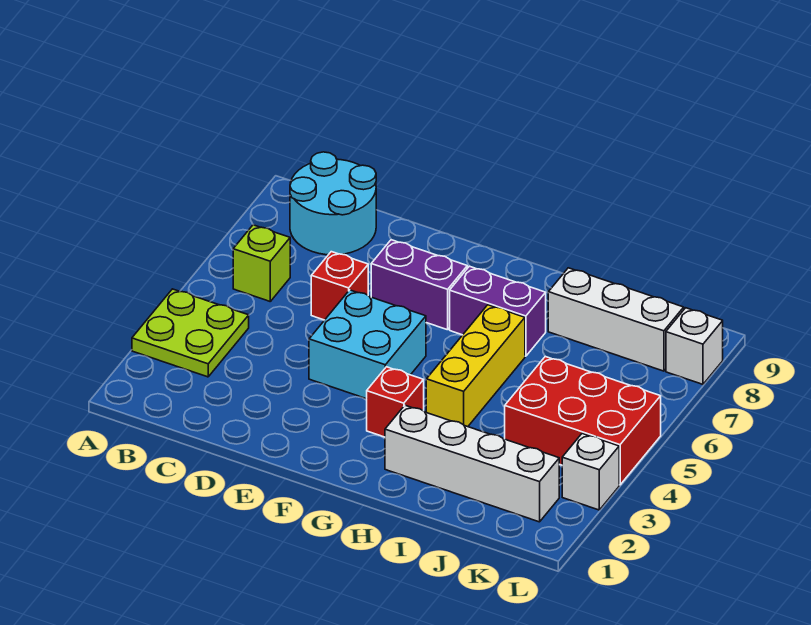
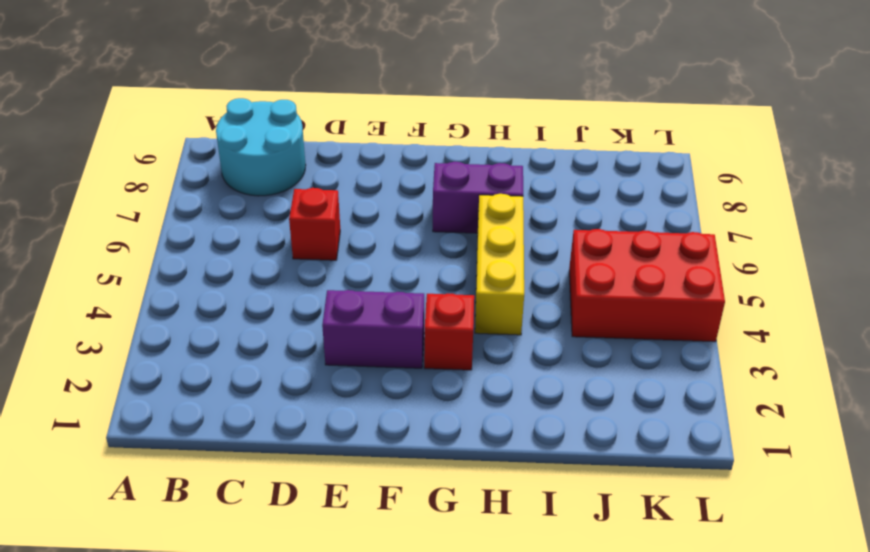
purple brick E3:F3 level 1 -> purple brick E7:F7 level 1
none -> lime plate A3:B4 level 1
none -> lime brick B6 level 1
none -> cyan brick E4:F5 level 1

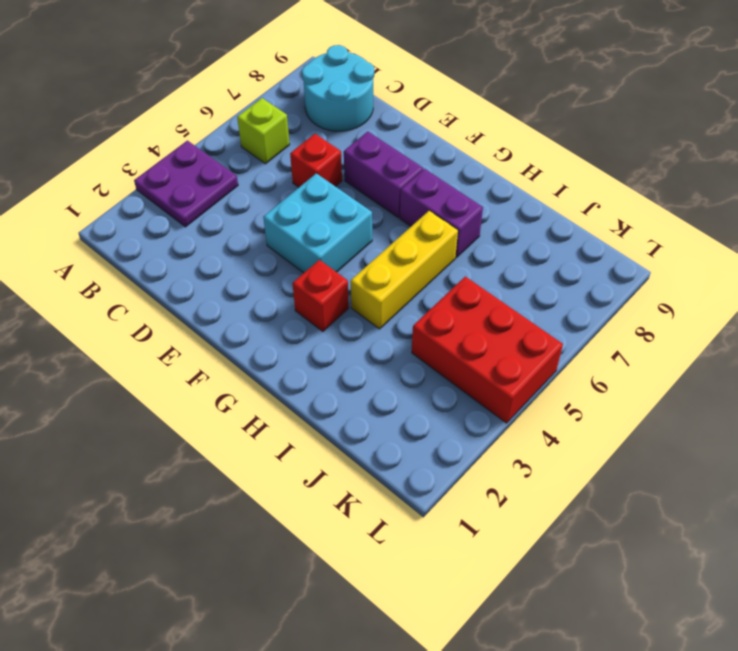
purple plate A3:B4 level 1 -> lime plate A3:B4 level 1
none -> white brick H2:K2 level 1
none -> white brick I8:K8 level 1
none -> white brick L3 level 1

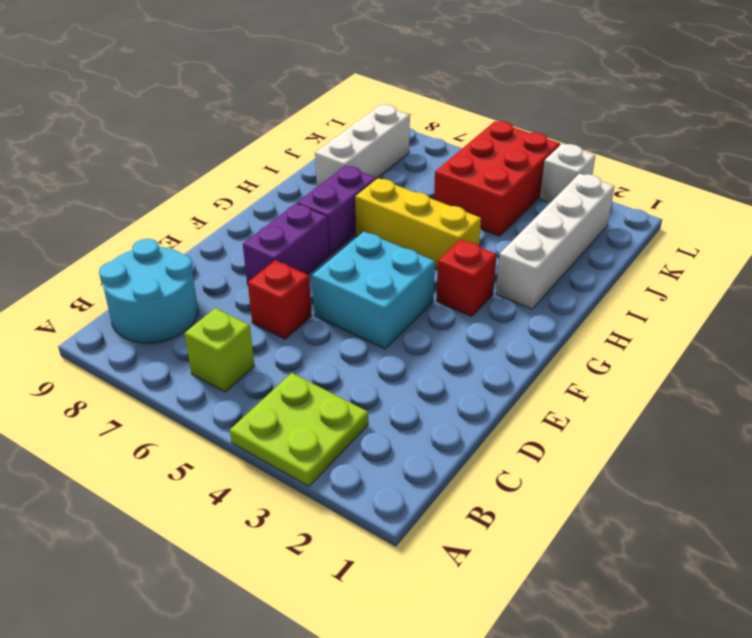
none -> white brick L8 level 1

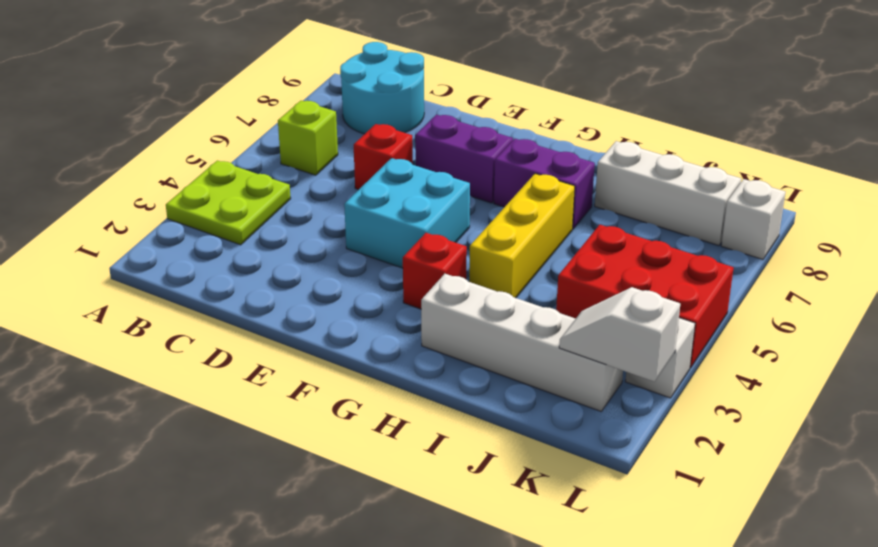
white slope K2:L2 level 2 top L -> none

